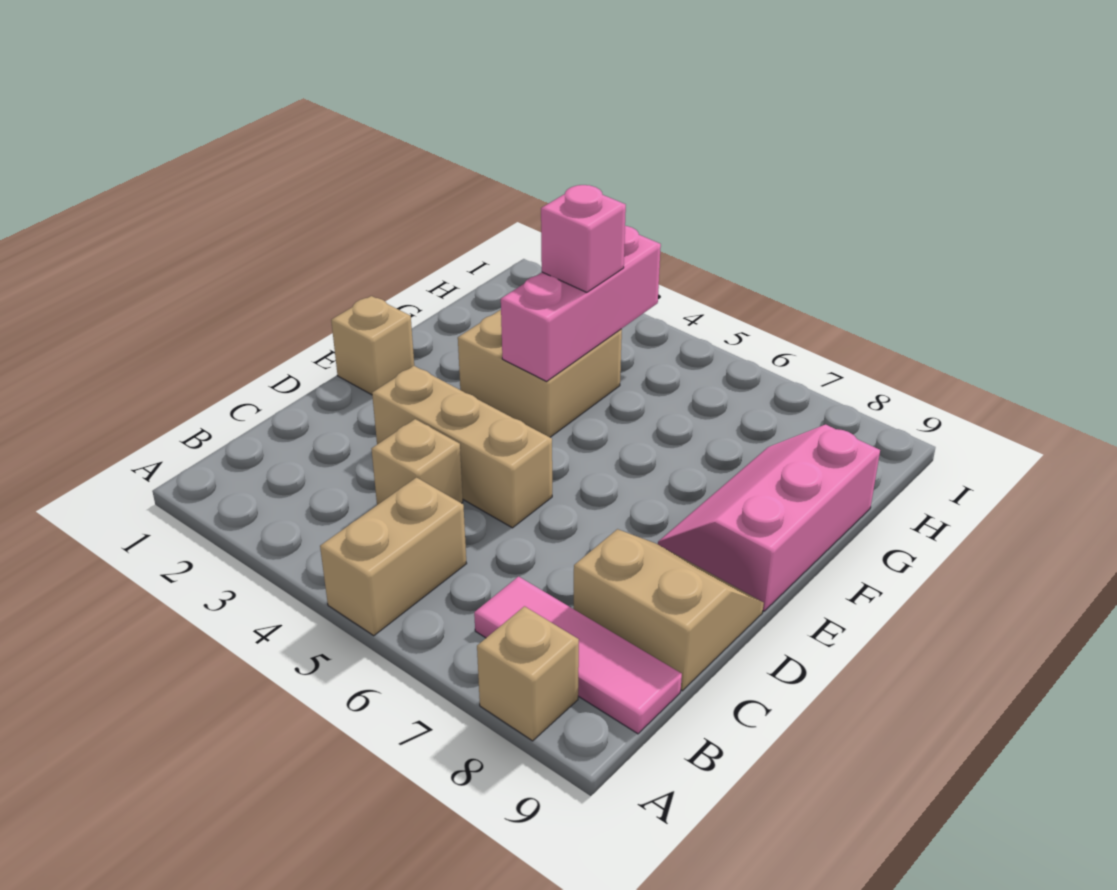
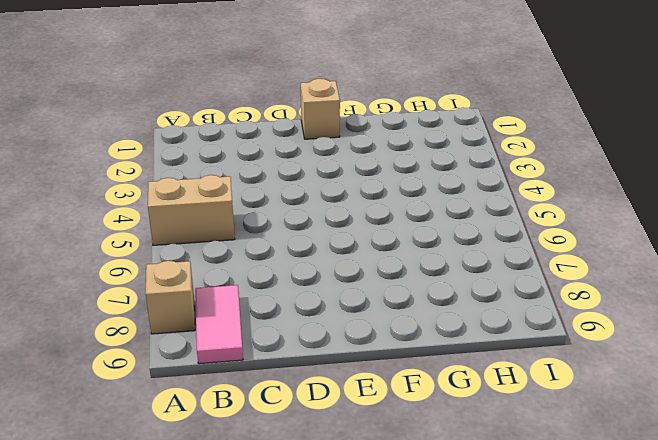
pink tile B8:B9 level 1 -> pink tile B7:B9 level 1
none -> tan brick C4 level 1
none -> tan slope C8:D9 level 1 top C

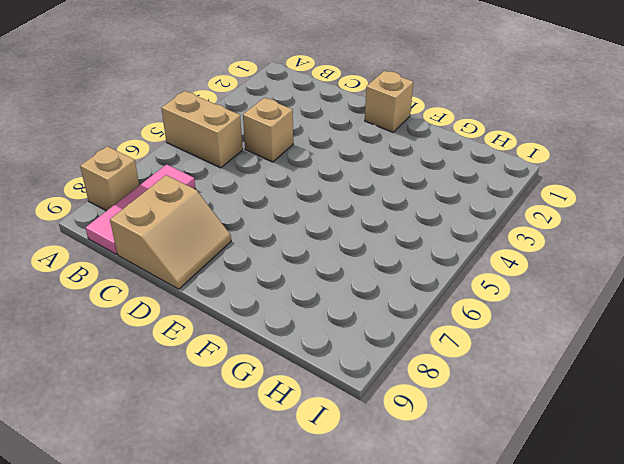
none -> tan brick D3:D5 level 1
none -> pink slope E8:G9 level 1 top 9

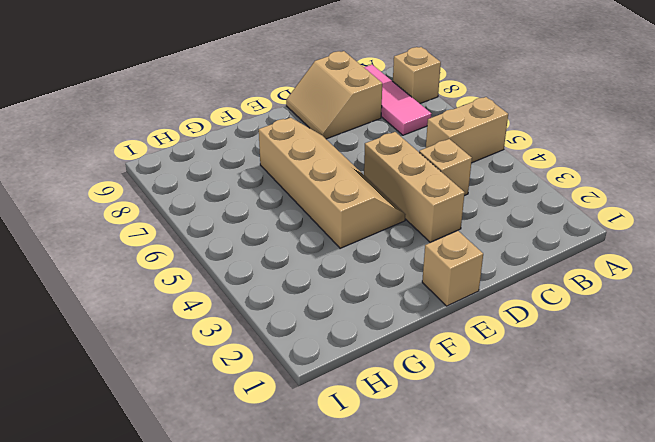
tan slope E4:F7 level 1 top F -> tan brick F3:G4 level 1
none -> pink slope E8:G9 level 1 top 9
none -> pink brick F4:H4 level 2

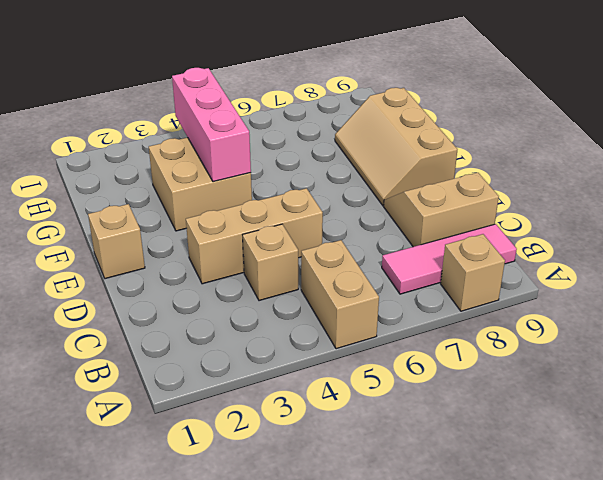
tan slope E8:G9 level 1 top 9 -> pink slope E8:G9 level 1 top 9
none -> pink brick G4 level 3

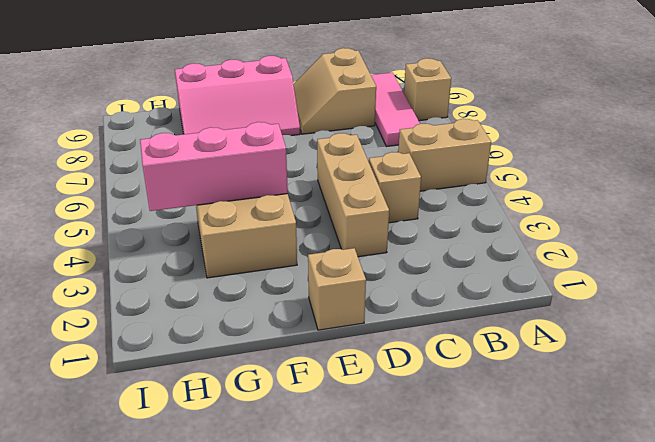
none -> pink brick G4 level 3

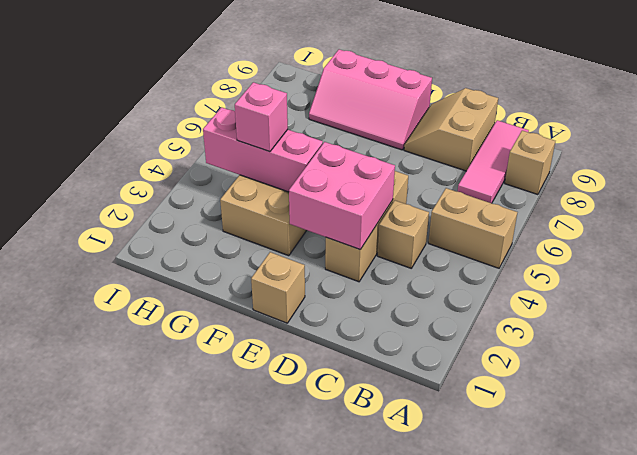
pink brick D3:E4 level 2 -> none

